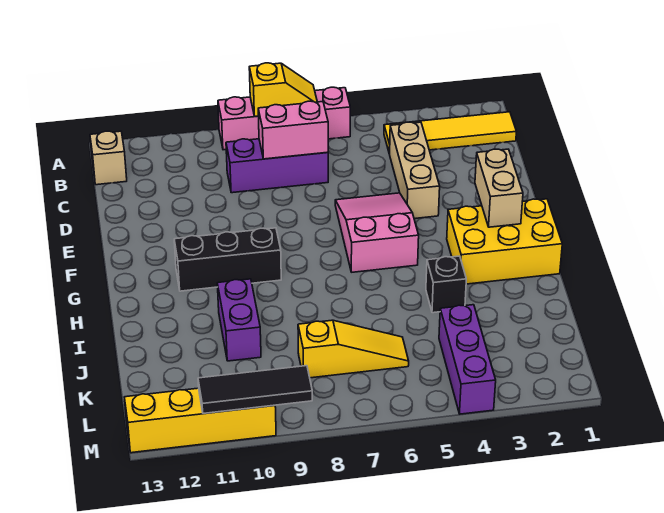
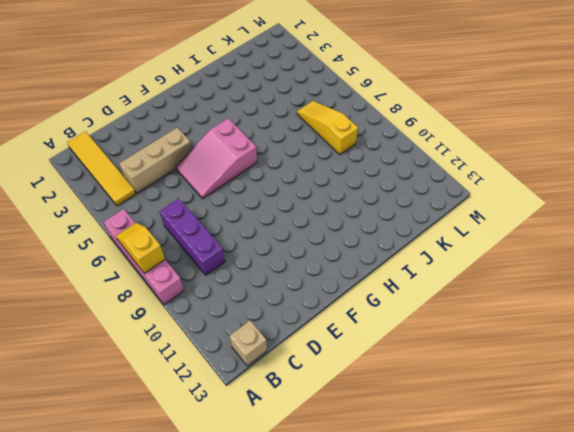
none -> yellow brick G1:H3 level 1
none -> black brick G9:G11 level 1
none -> black brick I4 level 1

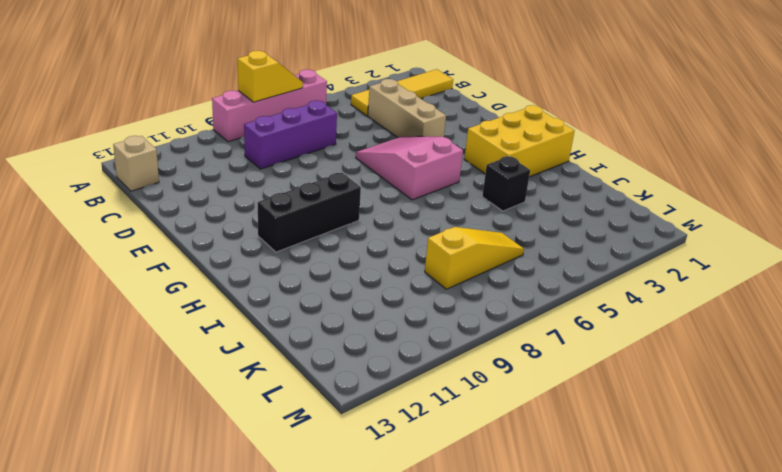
none -> purple brick I10:J10 level 1
none -> purple brick K4:M4 level 1
none -> yellow brick M10:M13 level 1

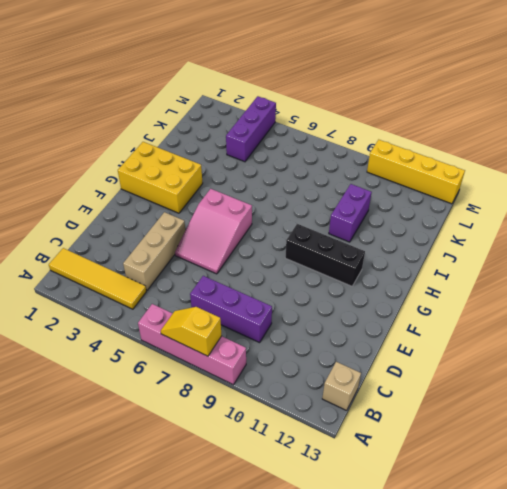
none -> black brick I4 level 1
none -> yellow slope K6:K8 level 1 top 8
none -> pink brick C7:C8 level 2

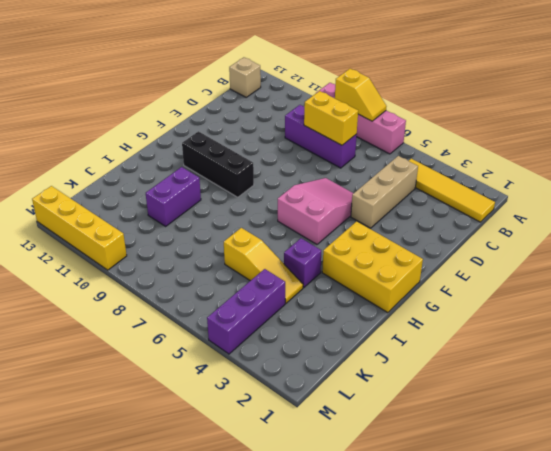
yellow brick C7:C8 level 2 -> pink brick C7:C8 level 2
purple brick I4 level 1 -> black brick I4 level 1
yellow slope J4:J6 level 1 top 6 -> yellow slope K6:K8 level 1 top 8
none -> tan brick F2:G2 level 2
none -> black tile M9:M11 level 2

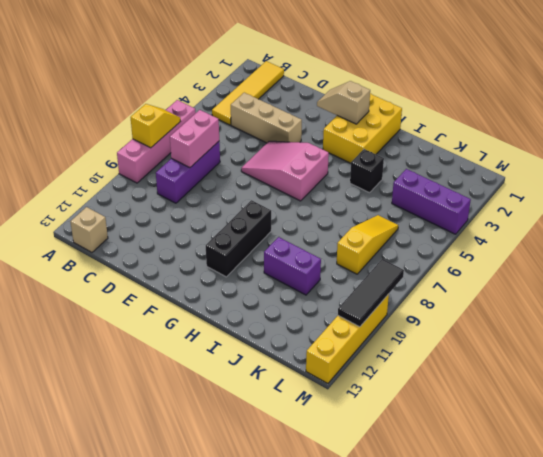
tan slope F2:G2 level 2 top G -> tan brick F2:G2 level 2

